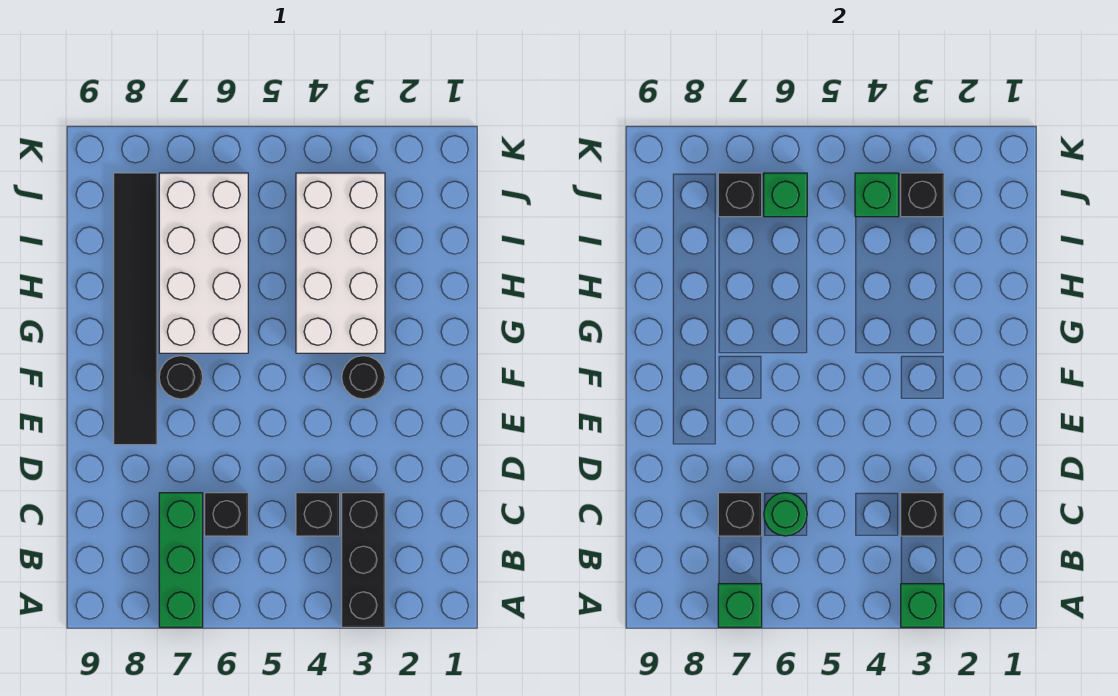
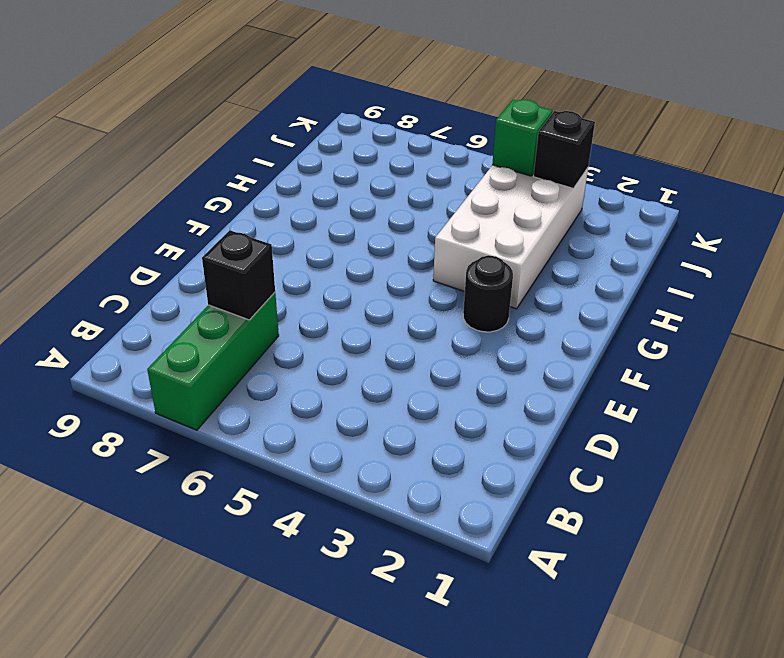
none -> black brick A3:C3 level 1
none -> black brick C4 level 1
none -> black brick C6 level 1

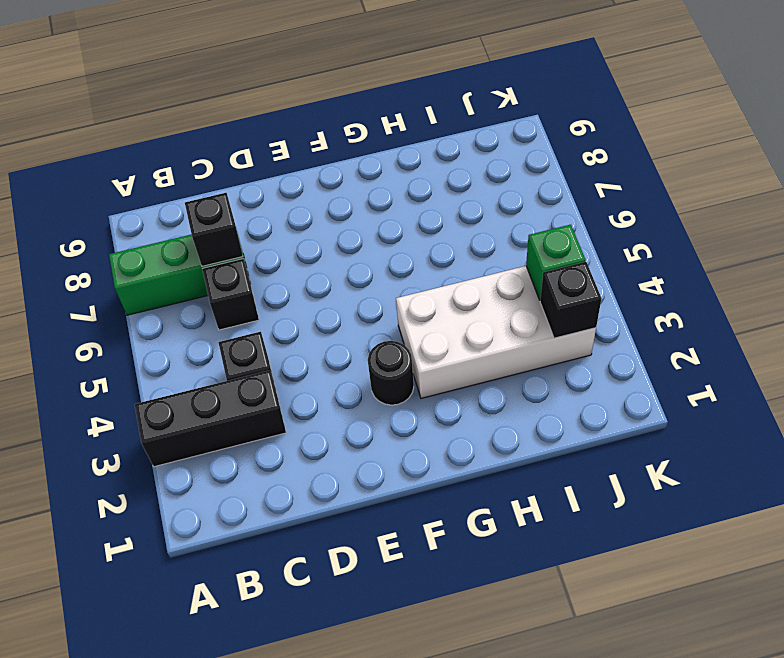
none -> black tile E8:J8 level 1
none -> black round brick F7 level 1
none -> white brick G6:J7 level 1

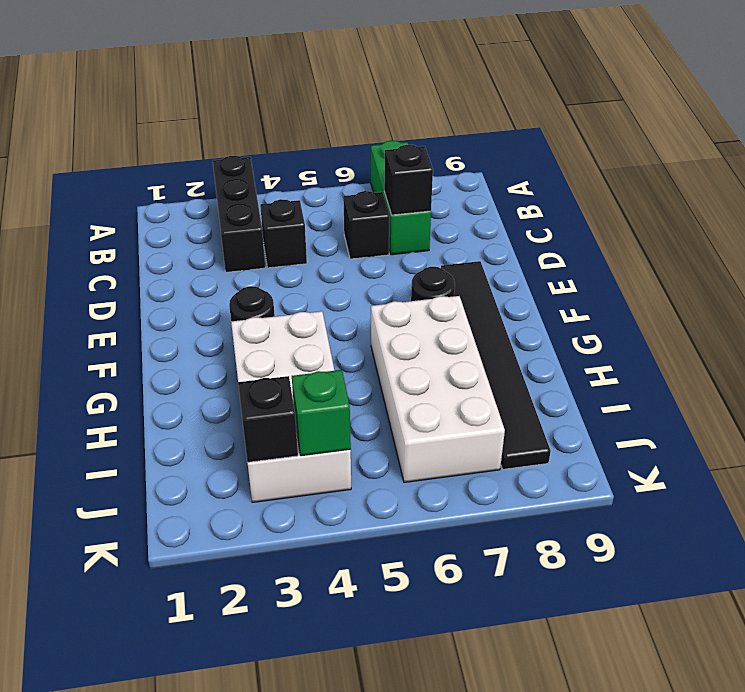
none -> green brick A3 level 2
none -> green brick A7 level 2
none -> black brick C3 level 2

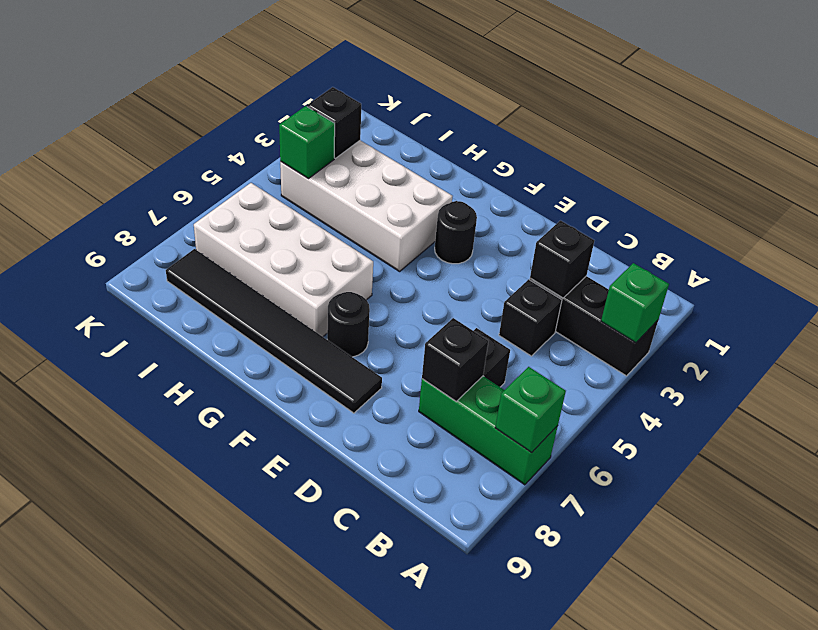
none -> green round brick C6 level 2
none -> green brick J6 level 2
none -> black brick J7 level 2

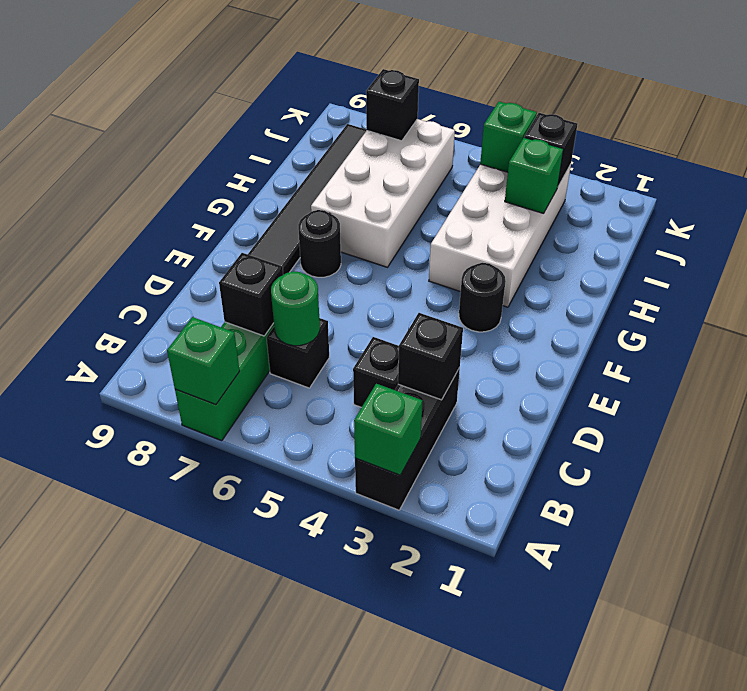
green brick I3 level 2 -> green brick J6 level 2

